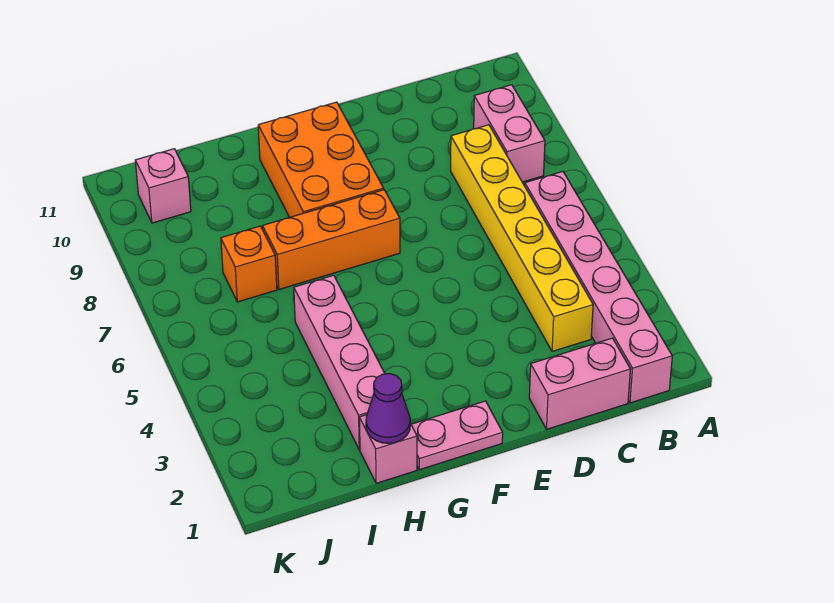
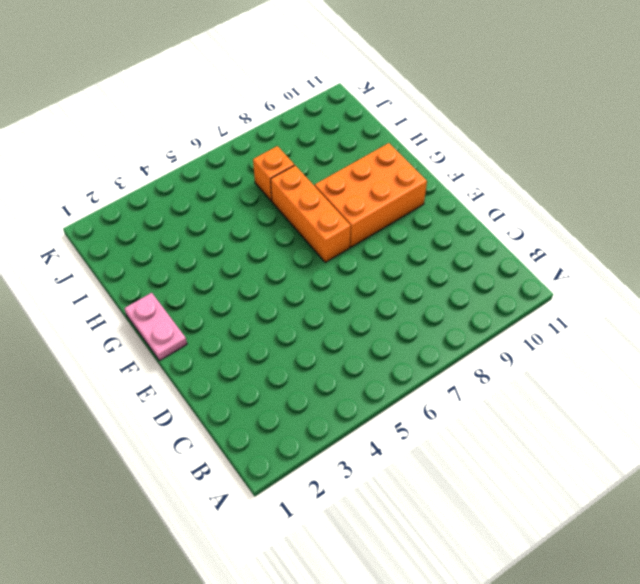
none -> pink brick B1:B6 level 1
none -> pink brick B8:B9 level 1
none -> pink brick C1:D1 level 1

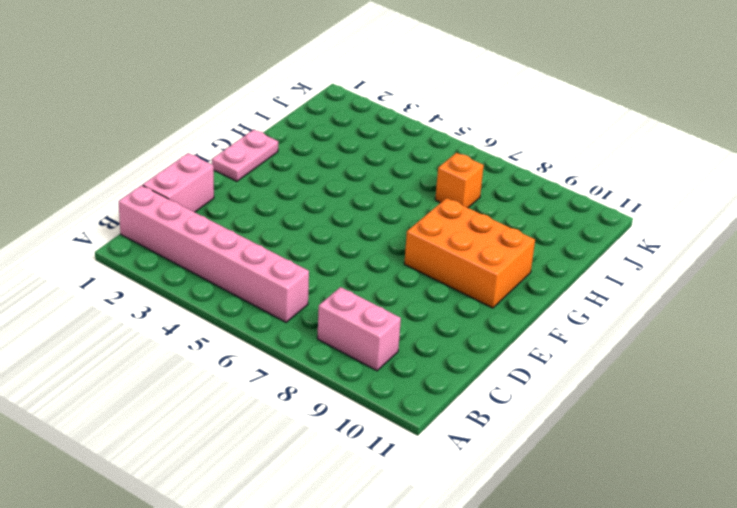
none -> yellow brick C3:C8 level 1
none -> orange brick F7:H7 level 1
none -> pink brick H1 level 1

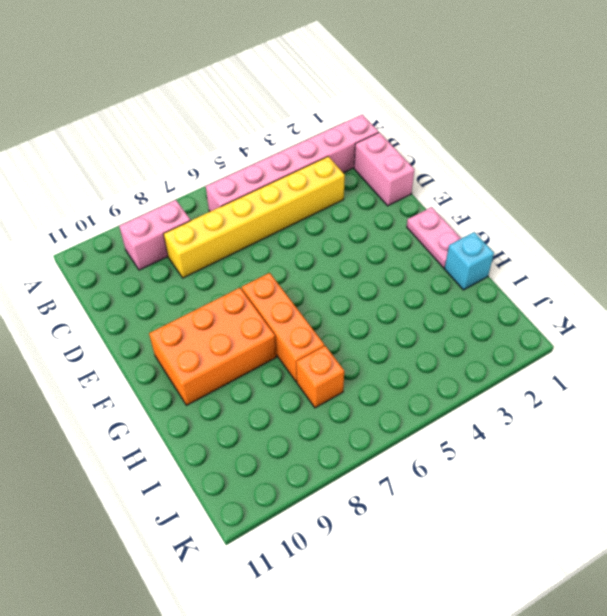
cyan brick H1 level 1 -> pink brick H1 level 1
none -> pink brick H2:H5 level 1
none -> pink brick J10 level 1
none -> purple cone H1 level 2

